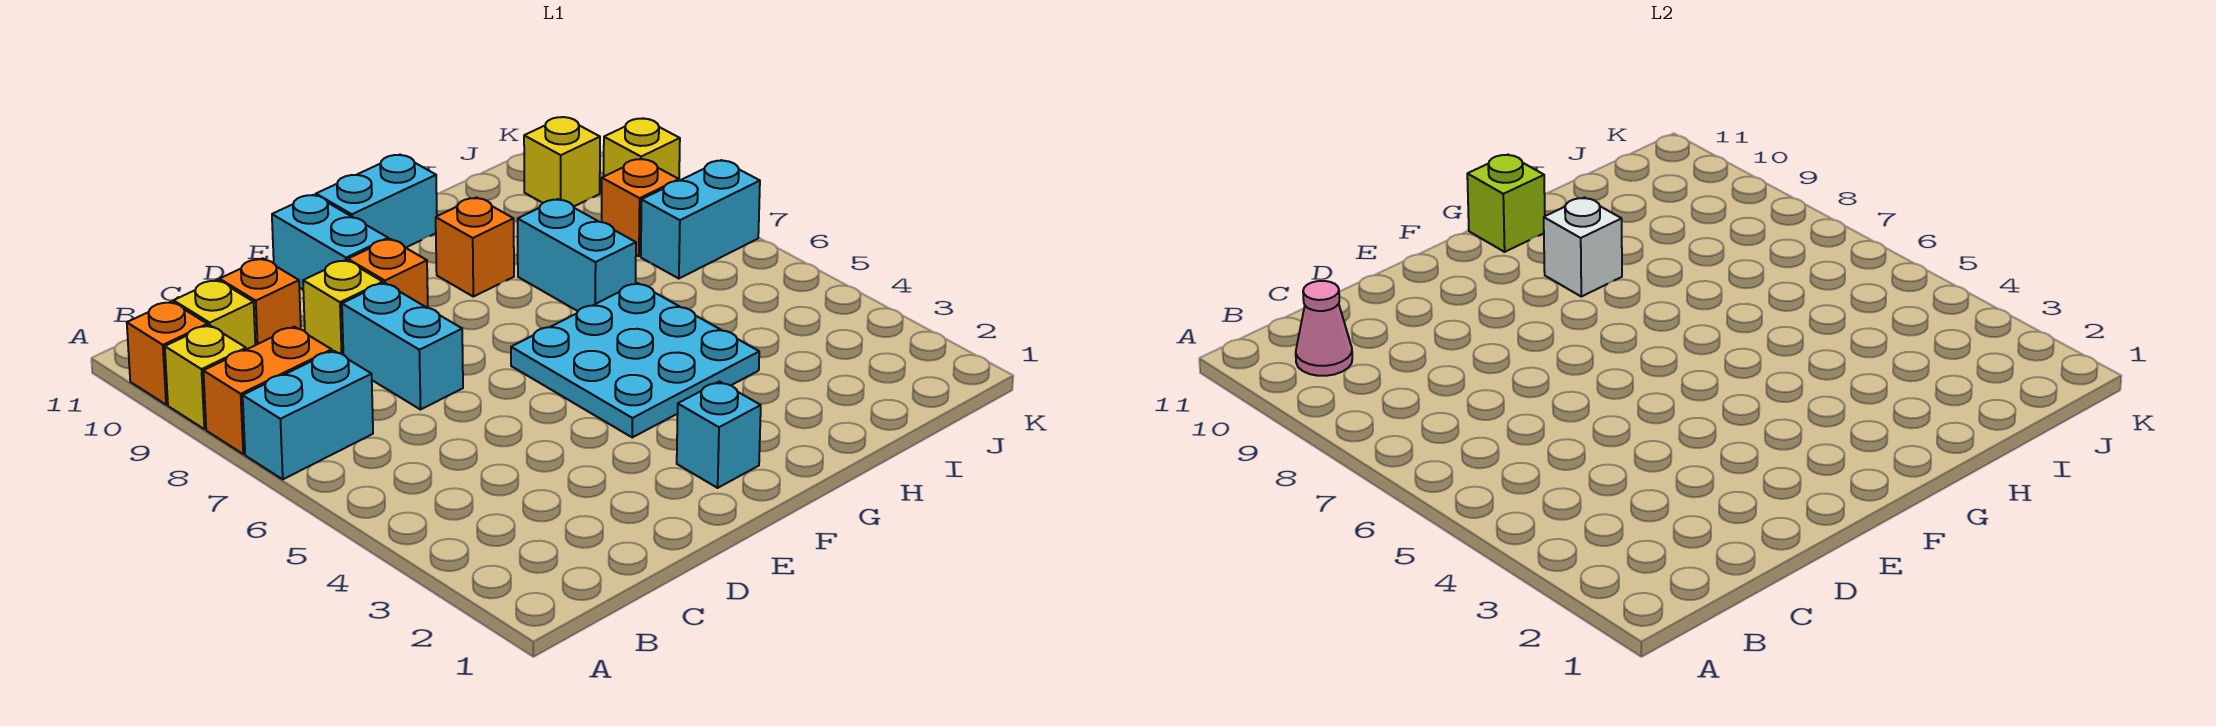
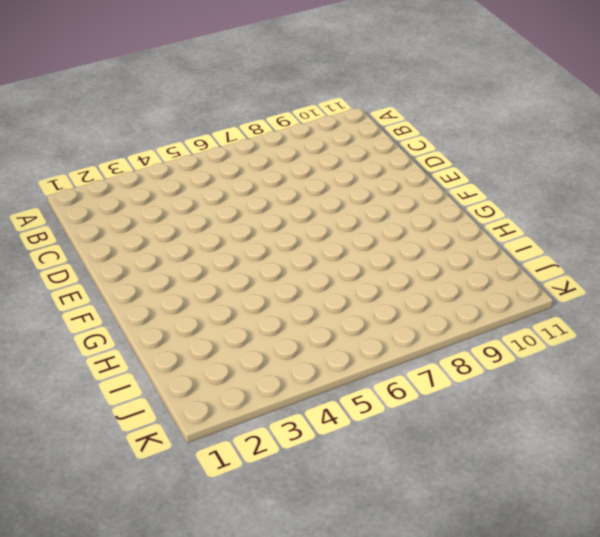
none -> cyan brick A7:B7 level 1
none -> orange brick A8:B8 level 1
none -> yellow brick A9 level 1

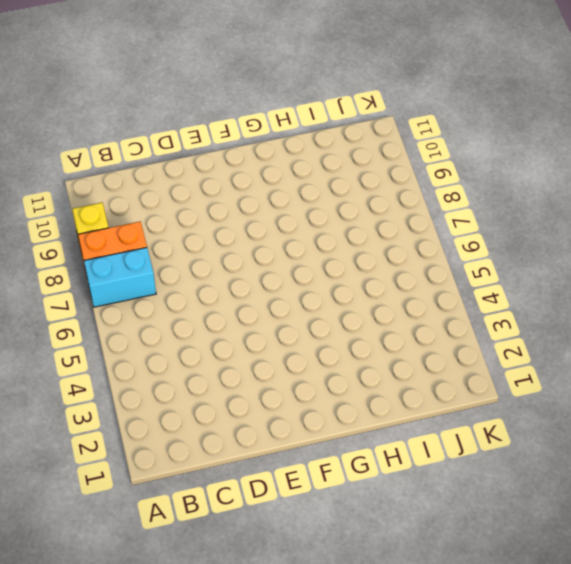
none -> orange brick A10 level 1
none -> yellow brick B10 level 1
none -> orange brick C10 level 1

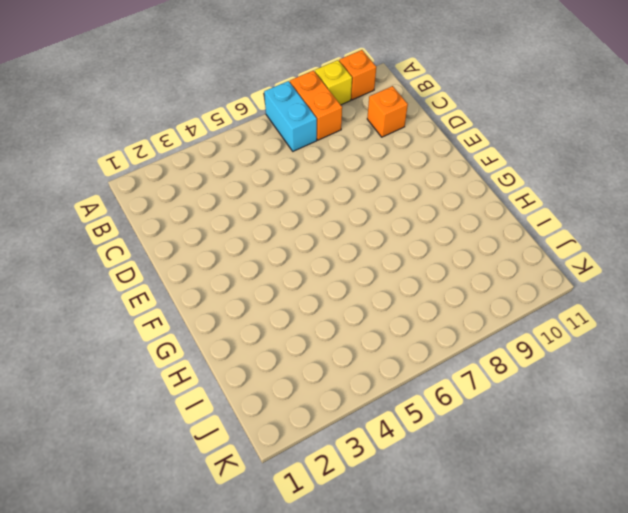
none -> yellow brick B10 level 1
none -> cyan brick D7:D8 level 1
none -> yellow brick D9 level 1

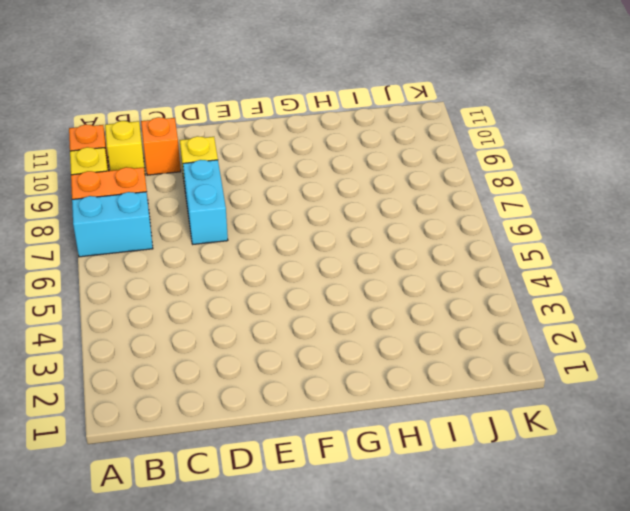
none -> orange brick E9 level 1
none -> cyan brick E10:E11 level 1
none -> cyan brick F2 level 1

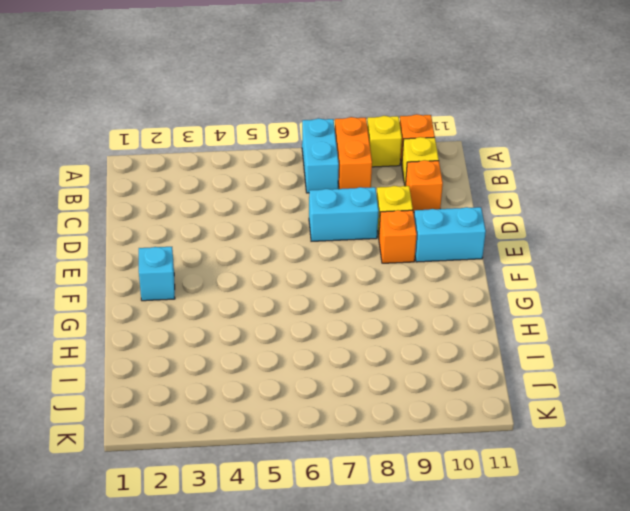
none -> cyan plate F4:H6 level 1
none -> cyan brick F11:G11 level 1
none -> orange brick G9 level 1

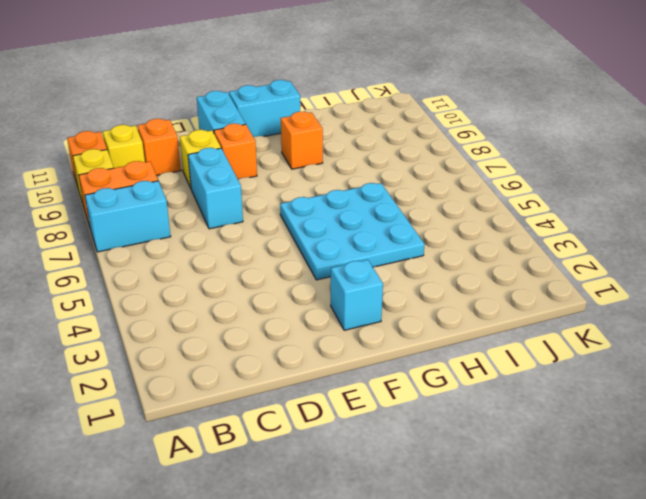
none -> cyan brick H7:H8 level 1
none -> cyan brick J7:K7 level 1
none -> orange brick J8 level 1

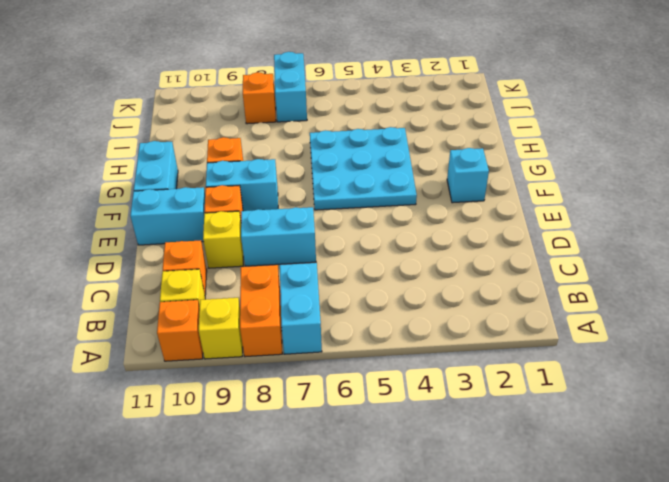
cyan brick F8:F9 level 1 -> cyan brick H7:H8 level 1
none -> yellow brick J10 level 1
none -> yellow brick K9 level 1
none -> pink cone B10 level 2

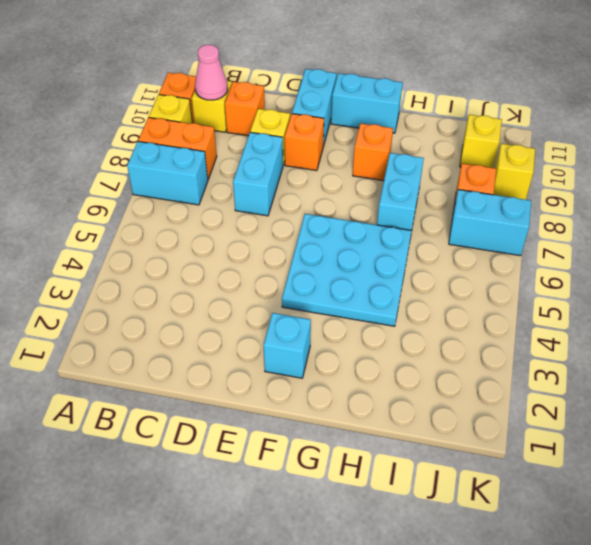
none -> white brick G9 level 2
none -> lime brick G11 level 2

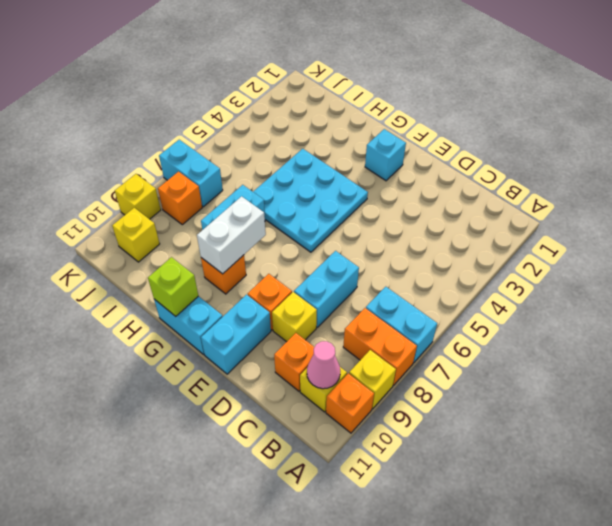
white brick G8:G9 level 2 -> white brick G9 level 2

